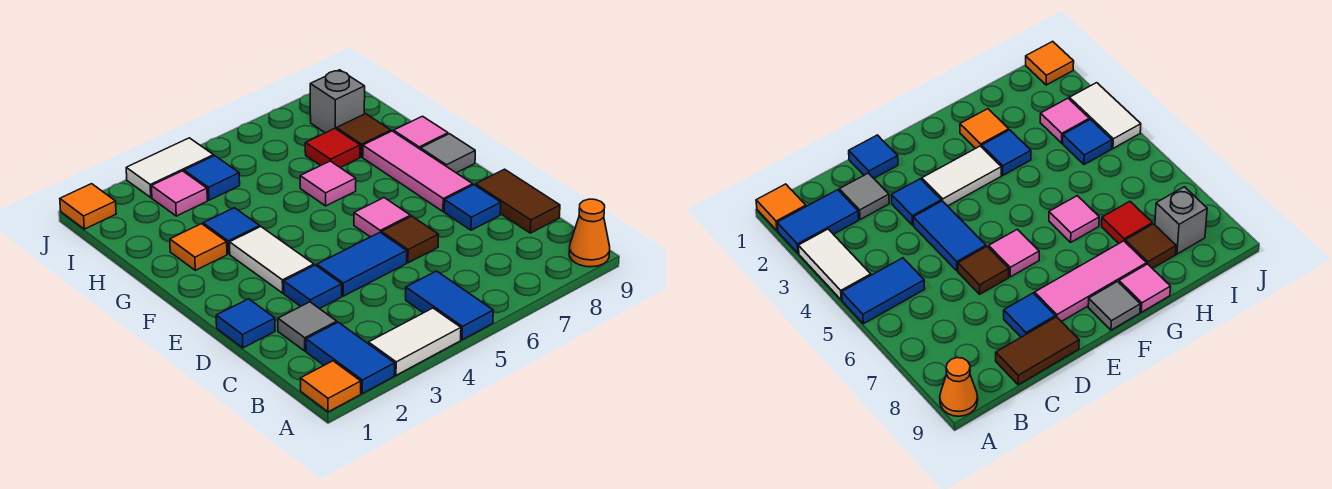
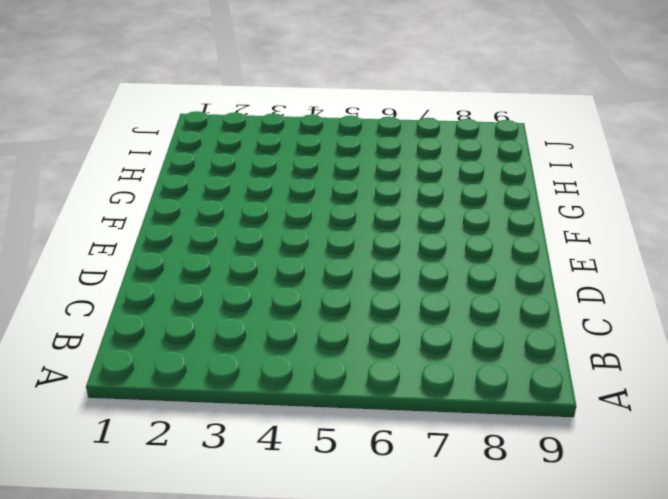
none -> orange tile A1 level 1
none -> blue tile A2:B2 level 1
none -> white tile A3:A4 level 1

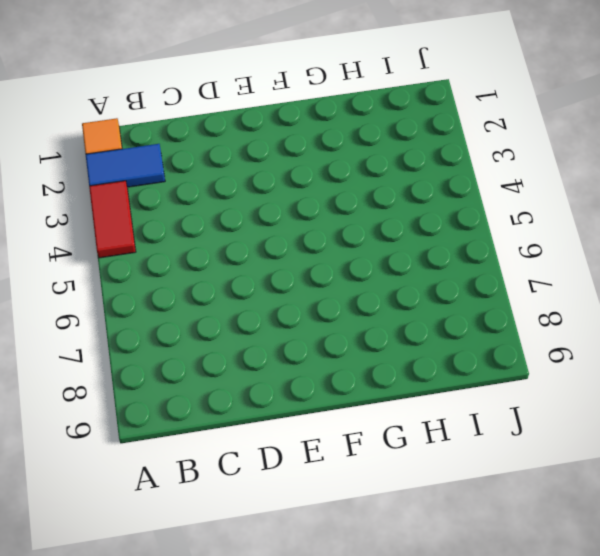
red tile A3:A4 level 1 -> white tile A3:A4 level 1
none -> blue tile A5:B5 level 1
none -> orange cone A9 level 1
none -> grey tile C2 level 1

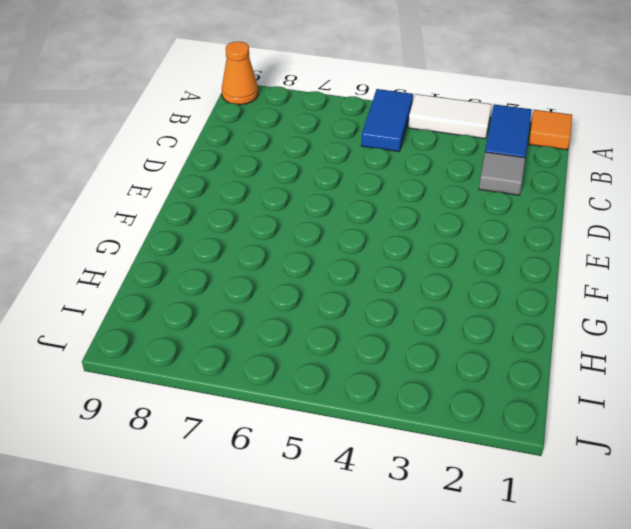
none -> brown tile C9:D9 level 1
none -> blue tile D1 level 1
none -> blue tile D3 level 1

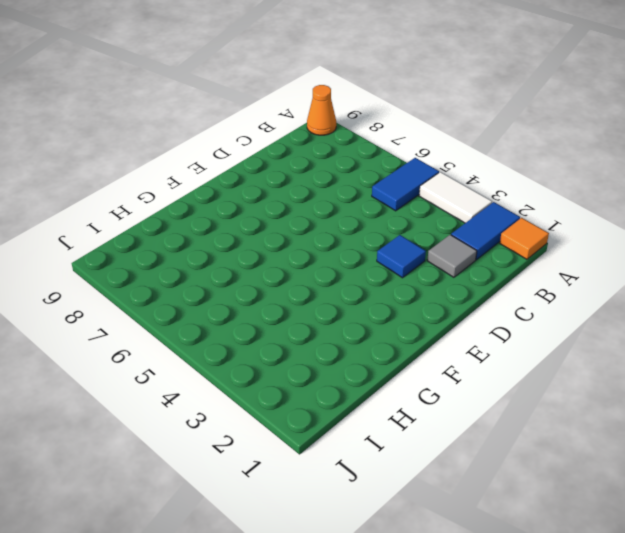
none -> brown tile C9:D9 level 1
none -> blue tile D1 level 1
none -> blue tile D4:D5 level 1

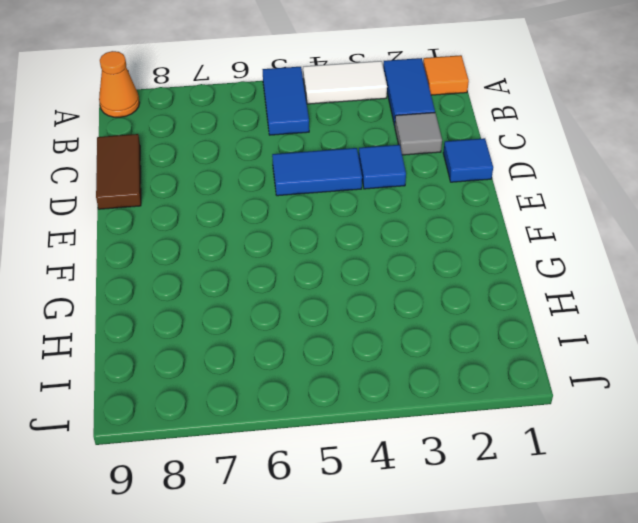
none -> brown tile D6 level 1
none -> blue tile D8 level 1
none -> white tile E3:F3 level 1

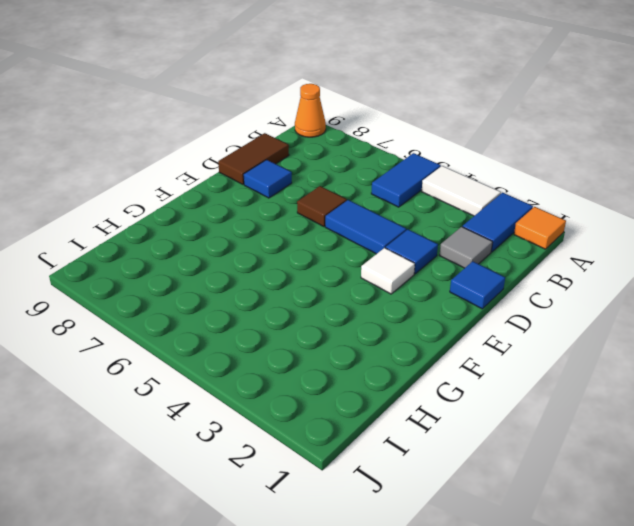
white tile E3 level 1 -> white tile E3:F3 level 1
none -> pink tile E6 level 1
none -> pink tile E8:G8 level 1
none -> grey tile F9 level 1

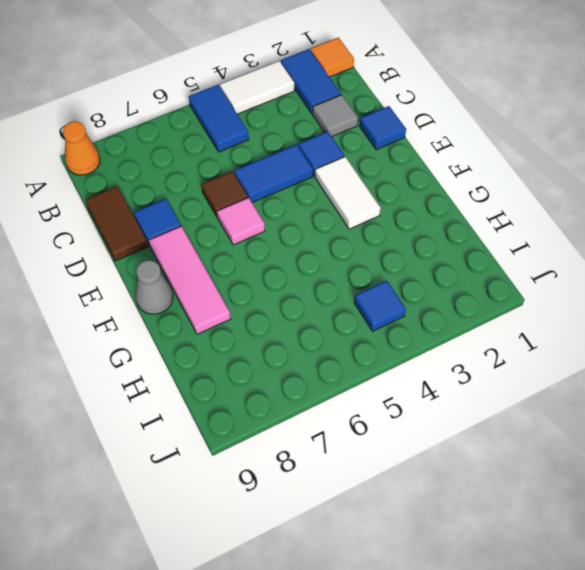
grey cone F9 level 1 -> grey tile F9 level 1
none -> orange tile G2 level 1
none -> blue tile G3 level 1
none -> pink tile G6 level 1

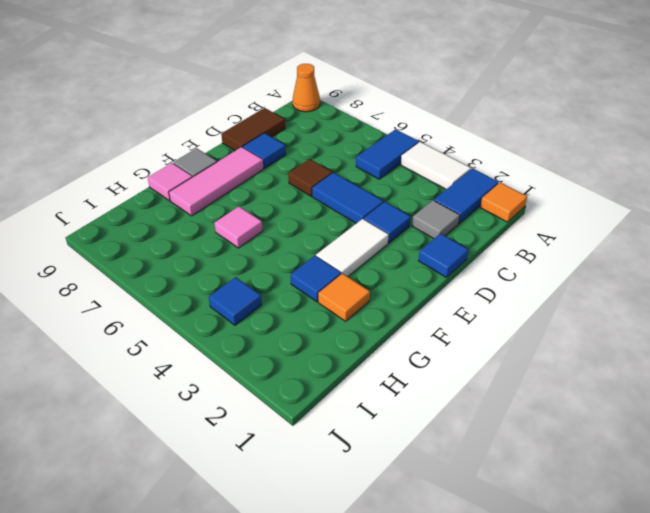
none -> pink tile E6 level 1
none -> red tile H7 level 1
none -> brown tile H8 level 1

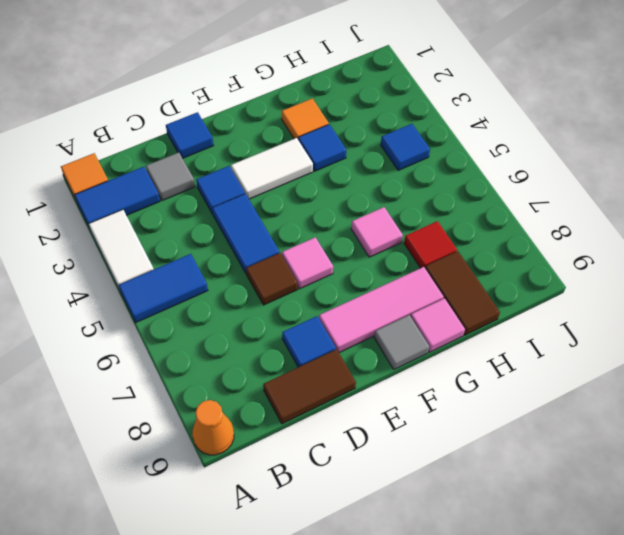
brown tile H8:H9 level 1 -> brown tile H8 level 1
none -> pink tile I3 level 1
none -> grey brick I8 level 1
none -> orange tile J1 level 1

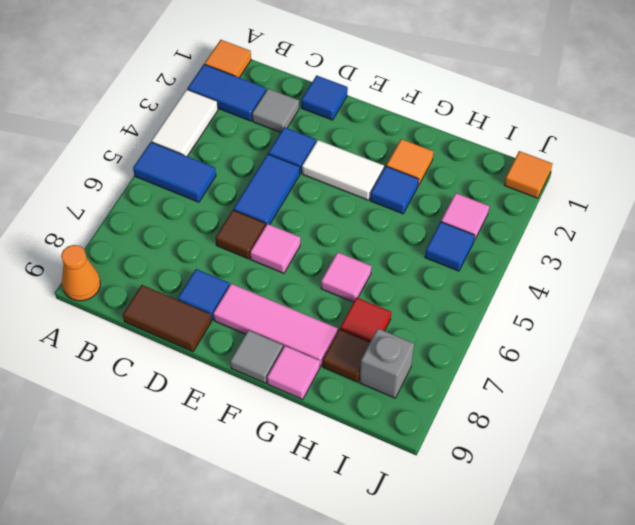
none -> white tile J3:J4 level 1

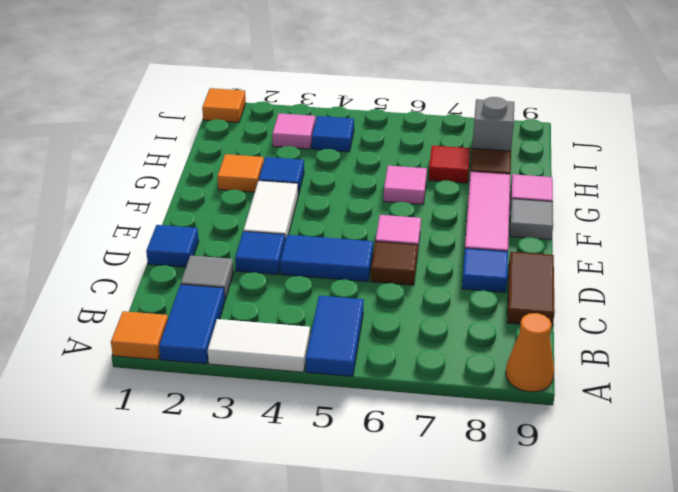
none -> white tile J3:J4 level 1

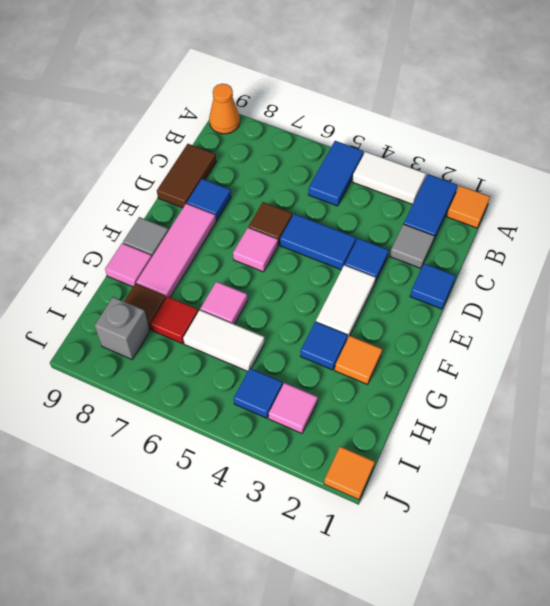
white tile H5:H6 level 1 -> white tile J3:J4 level 1

